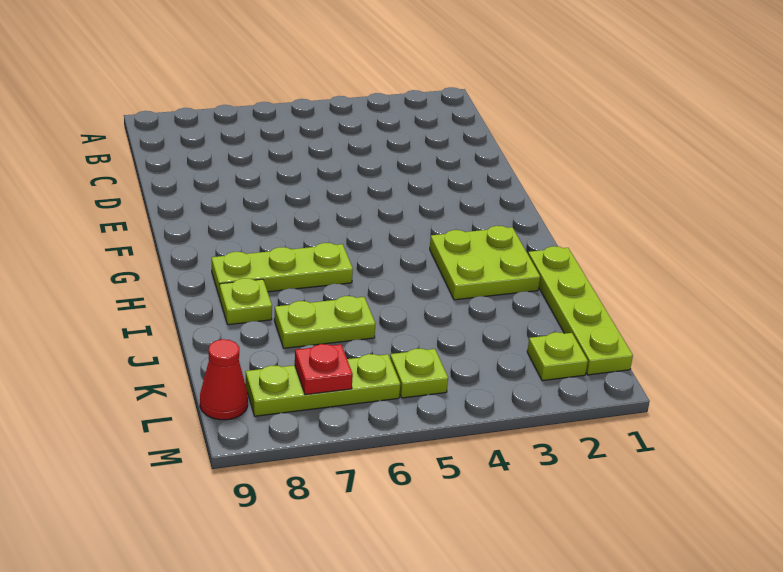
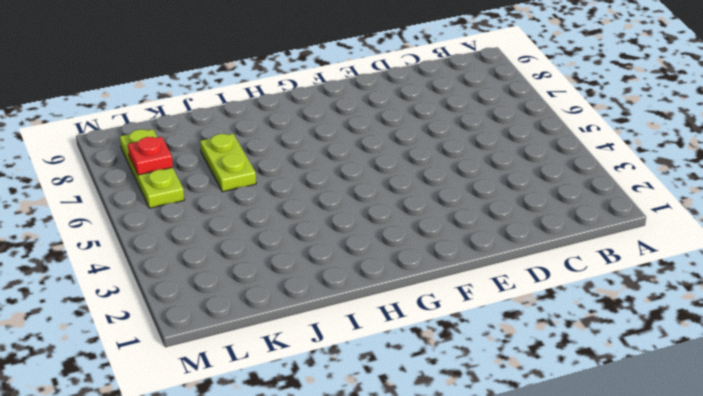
none -> lime plate H2:I3 level 1
none -> lime plate H6:H8 level 1

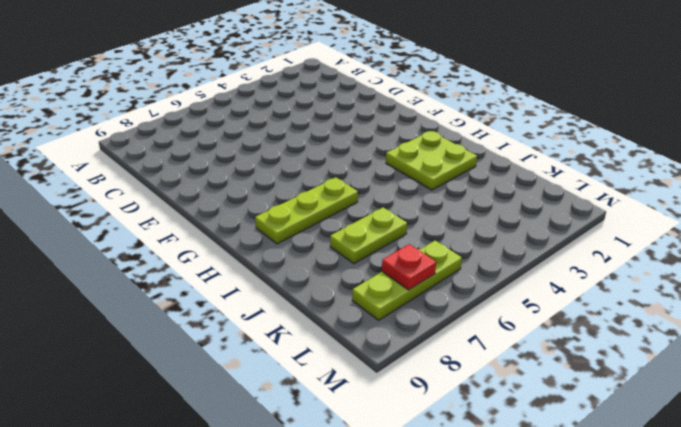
none -> lime plate I1:L1 level 1
none -> lime plate I8 level 1

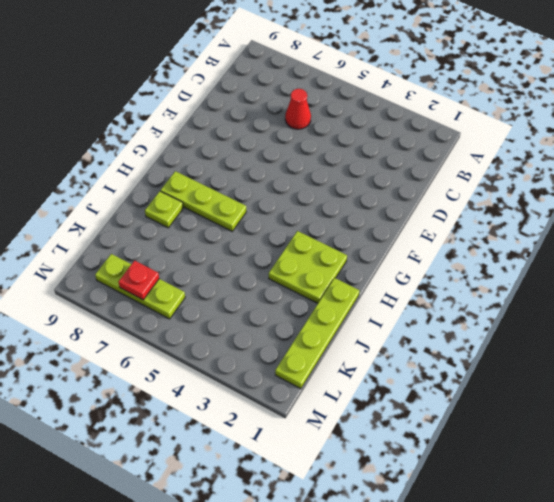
red cone C6 level 1 -> red cone L9 level 1
none -> lime plate J6:J7 level 1
none -> lime plate L2 level 1

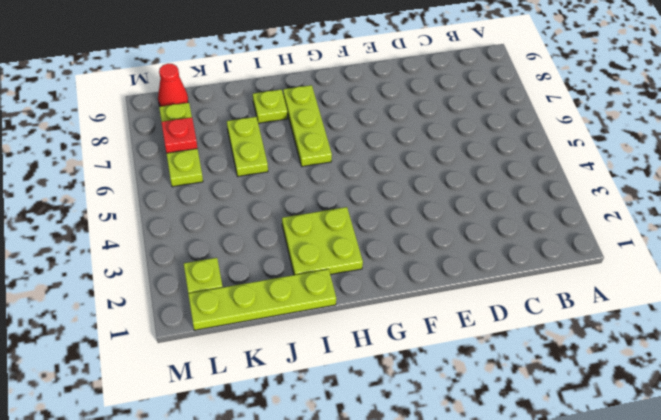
none -> lime plate L5 level 1

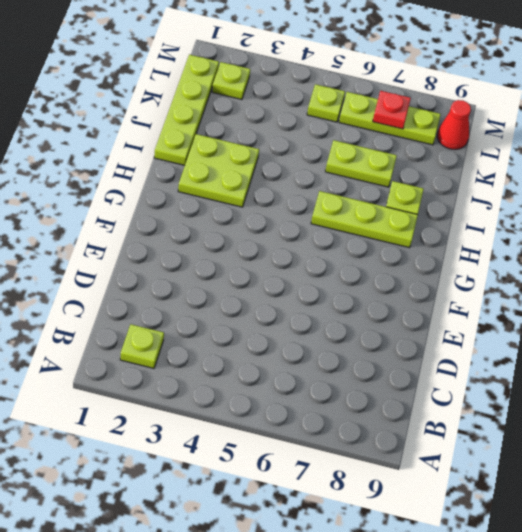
lime plate B2 level 1 -> none

